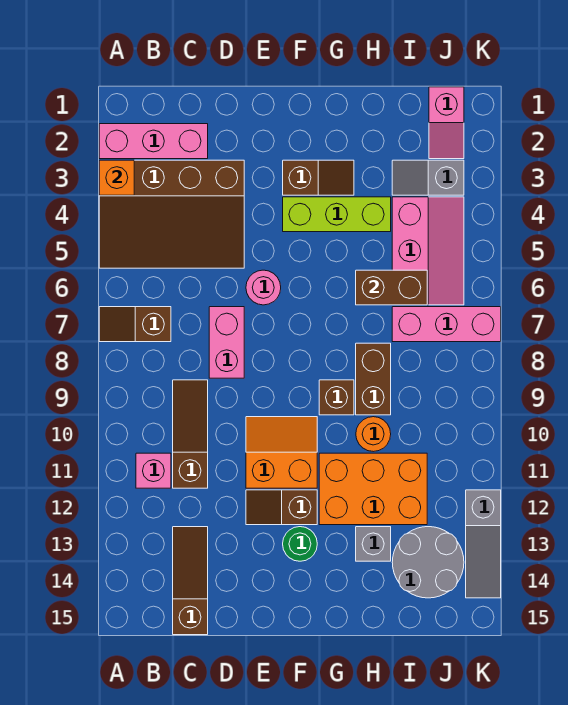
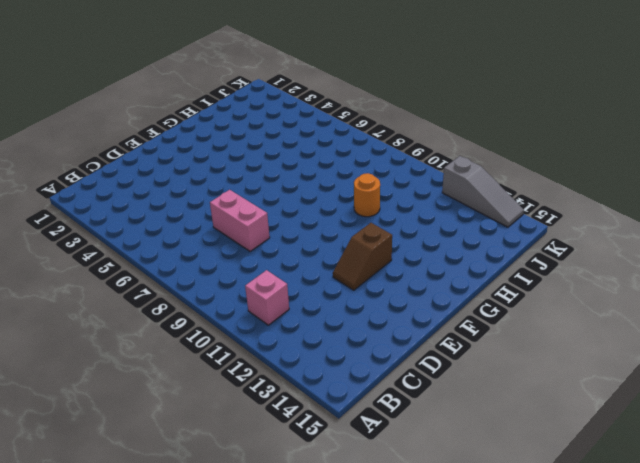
none -> pink brick A2:C2 level 1
none -> brown slope A3:D5 level 1 top 3
none -> brown slope A7:B7 level 1 top B

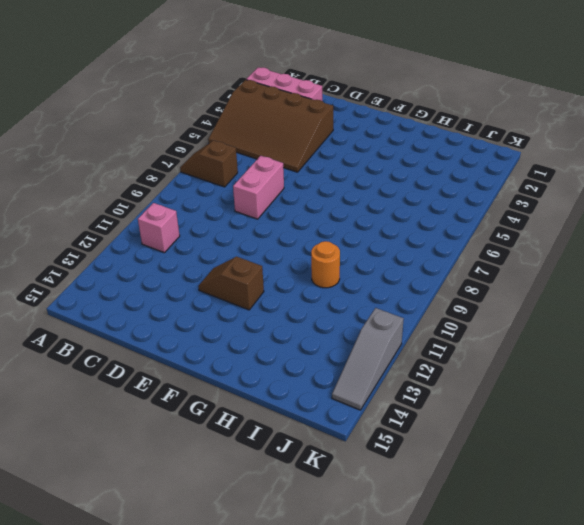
none -> brown slope C9:C11 level 1 top 11
none -> brown slope C13:C15 level 1 top 15
none -> pink round brick E6 level 1

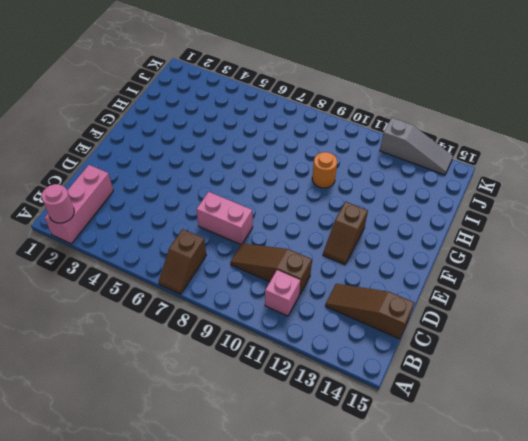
pink round brick A2 level 2 -> pink round brick E6 level 1
none -> brown slope A3:D5 level 1 top 3
none -> orange slope E10:F11 level 1 top 11
none -> brown slope F3:G3 level 1 top F

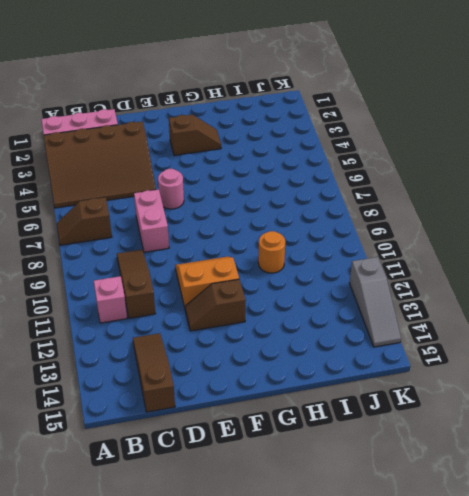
none -> lime brick F4:H4 level 1
none -> green round brick F13 level 1
none -> brown brick G9 level 1

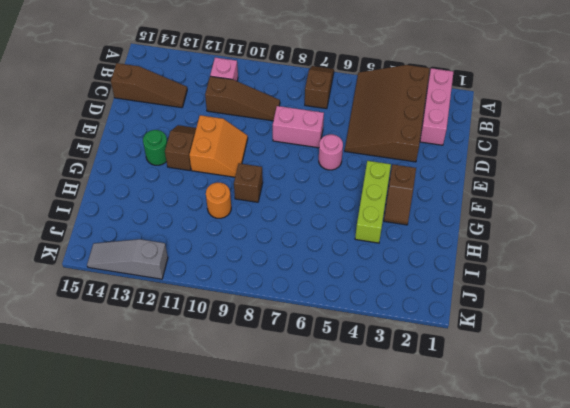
none -> orange brick G11:I12 level 1
none -> brown brick H8:H9 level 1
none -> grey brick H13 level 1

